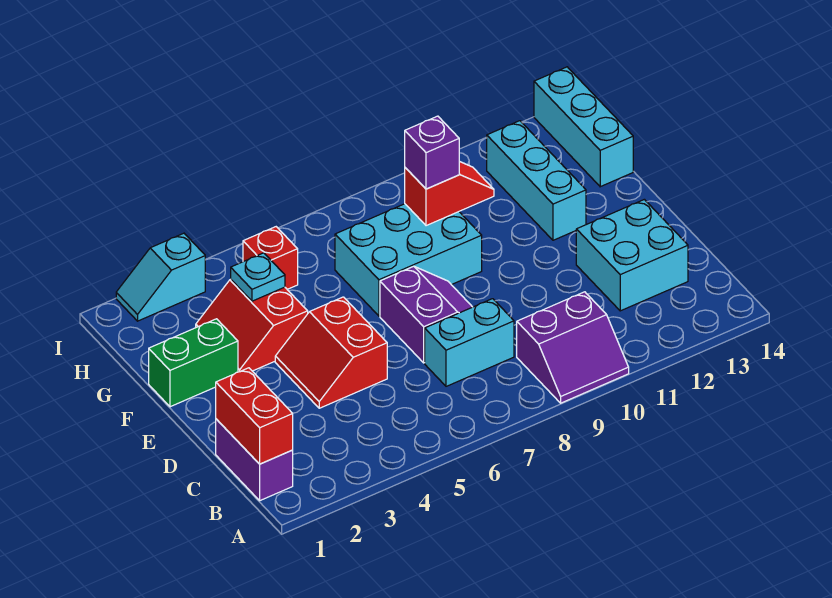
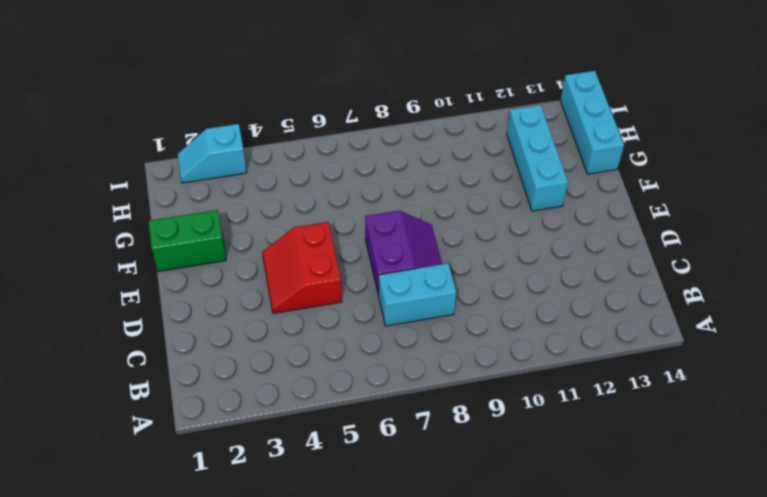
none -> purple slope A9:B10 level 1 top B
none -> purple brick B1:C1 level 1
none -> cyan brick C12:D13 level 1

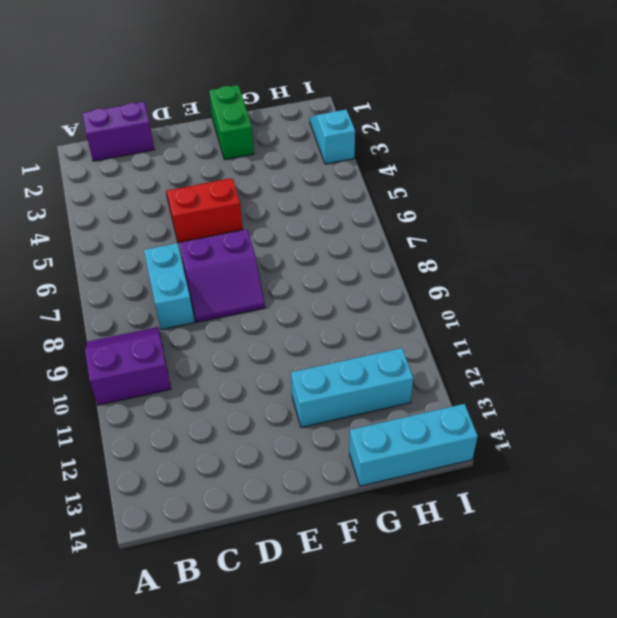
purple slope A9:B10 level 1 top 10 -> purple slope A9:B10 level 1 top B
none -> cyan brick C12:D13 level 1
none -> red slope F3:G4 level 1 top 4
none -> cyan brick F7:G9 level 1

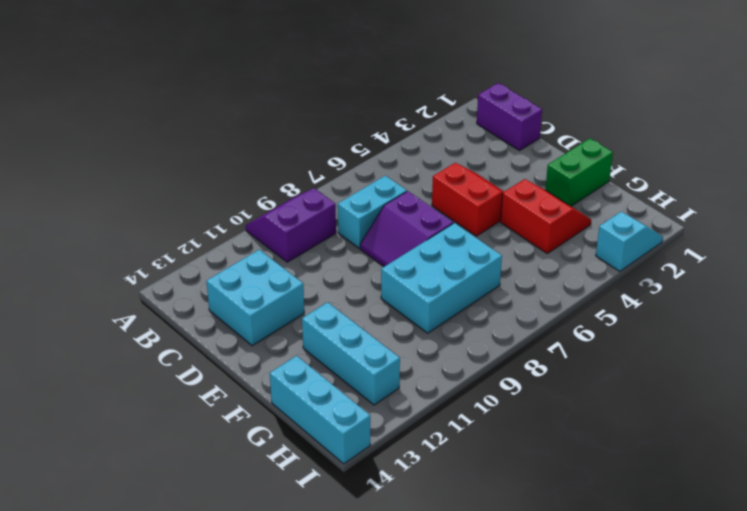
none -> red brick H5 level 1
none -> red brick B1:C1 level 2
none -> cyan plate G4 level 2

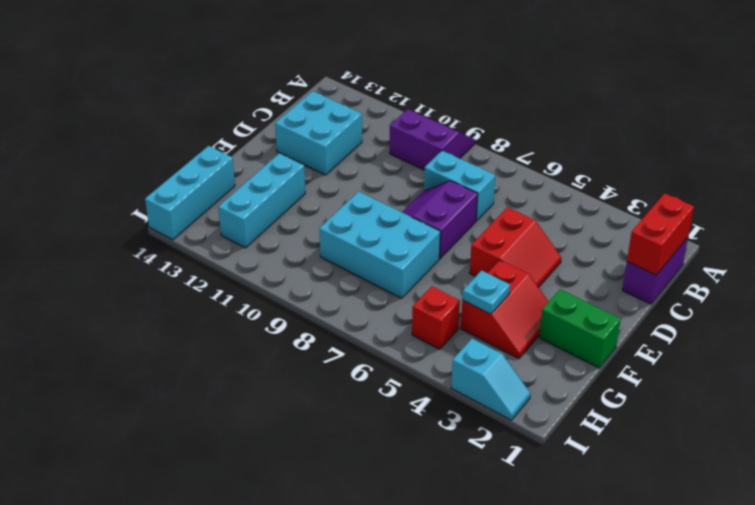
none -> red slope G9:G10 level 2 top 9
none -> purple brick G9 level 3

